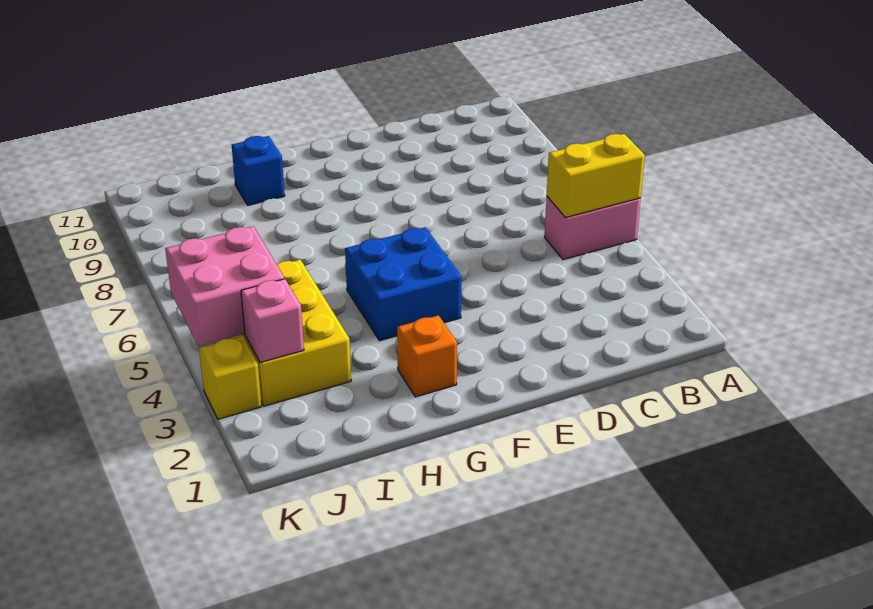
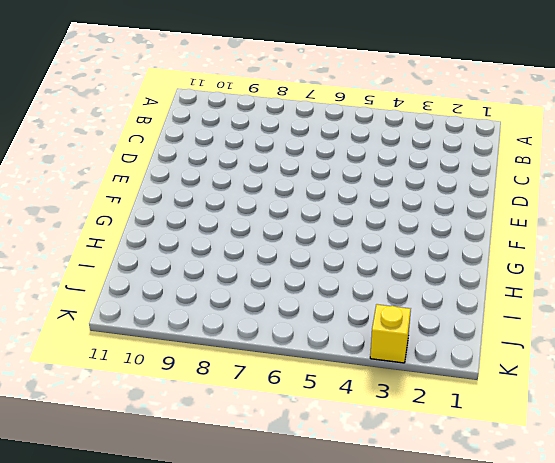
none -> pink brick A5:B5 level 1
none -> blue brick F4:G5 level 1

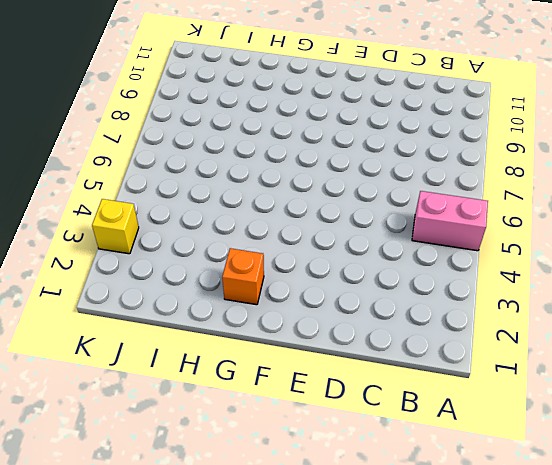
none -> blue brick F4:G5 level 1
none -> blue brick H10 level 1

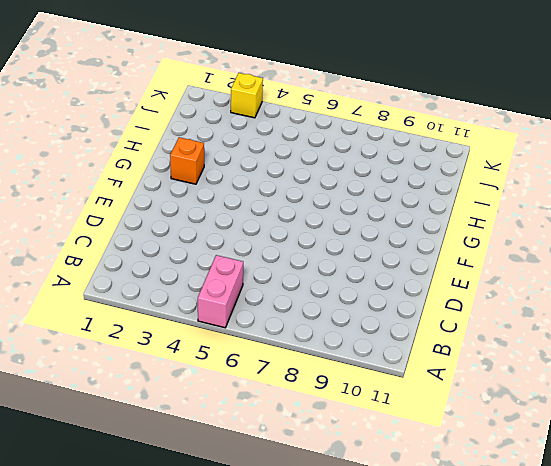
none -> blue brick F4:G5 level 1
none -> blue brick H10 level 1

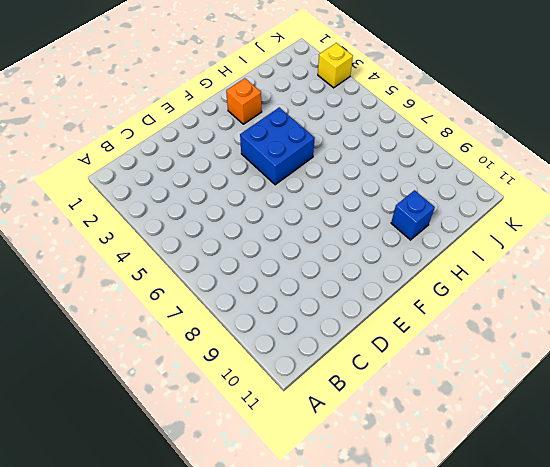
none -> pink brick A5:B5 level 1
none -> yellow brick I3:J5 level 1

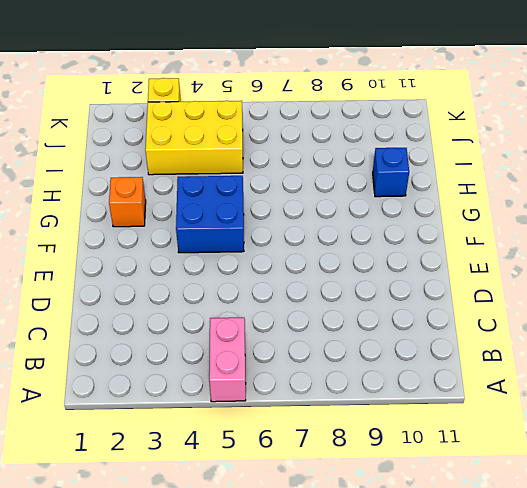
none -> yellow brick A5:B5 level 2
none -> pink brick J3 level 2

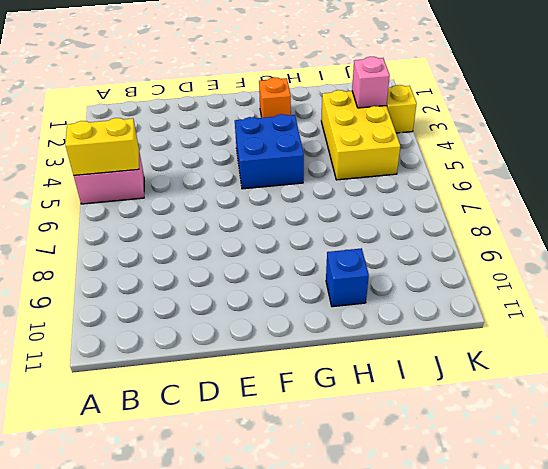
none -> pink brick J4:K5 level 2

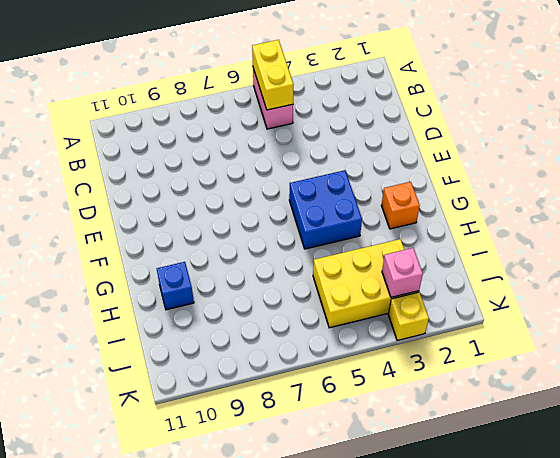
none -> pink brick J4:K5 level 2

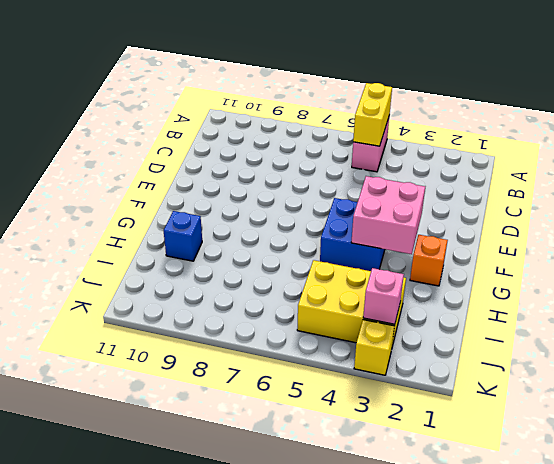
pink brick F3:G4 level 2 -> pink brick J4:K5 level 2

